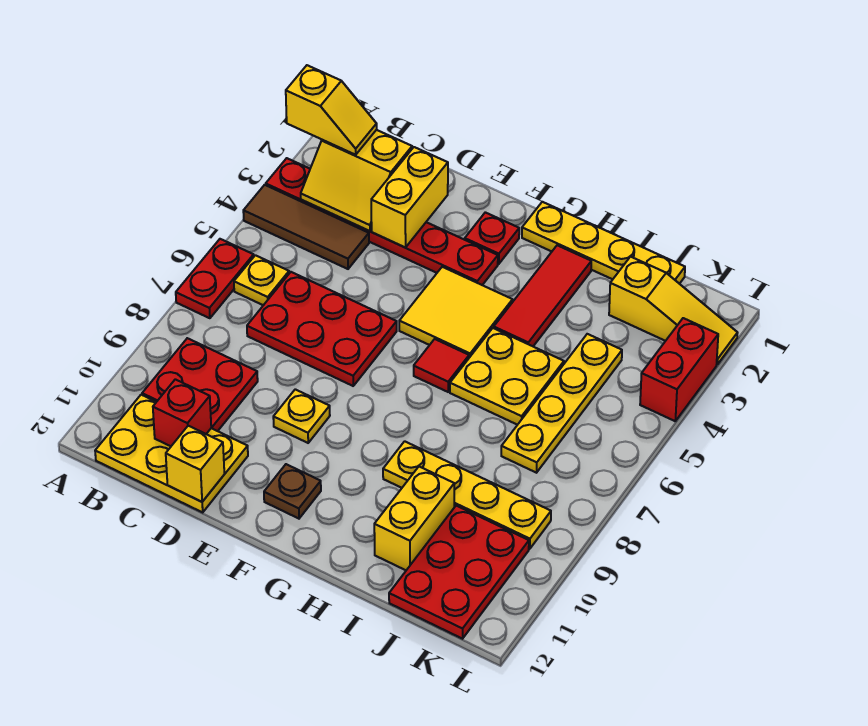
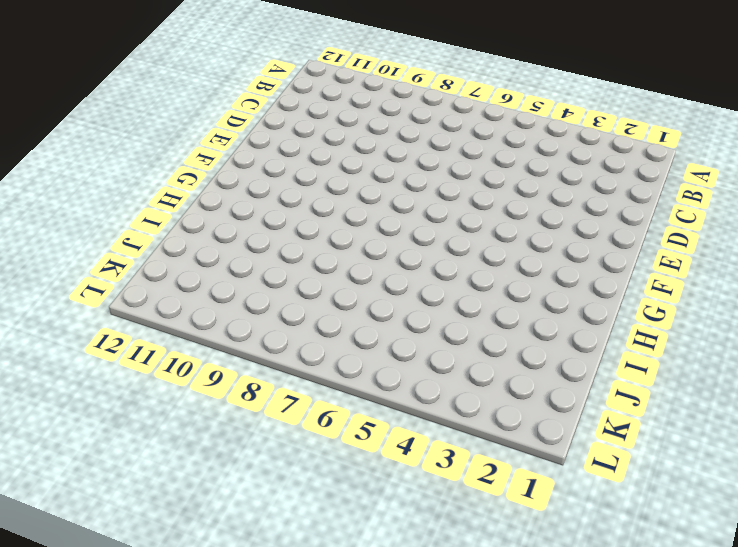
none -> red plate A3:F3 level 1
none -> brown tile A4:C4 level 1
none -> red plate A6:A7 level 1

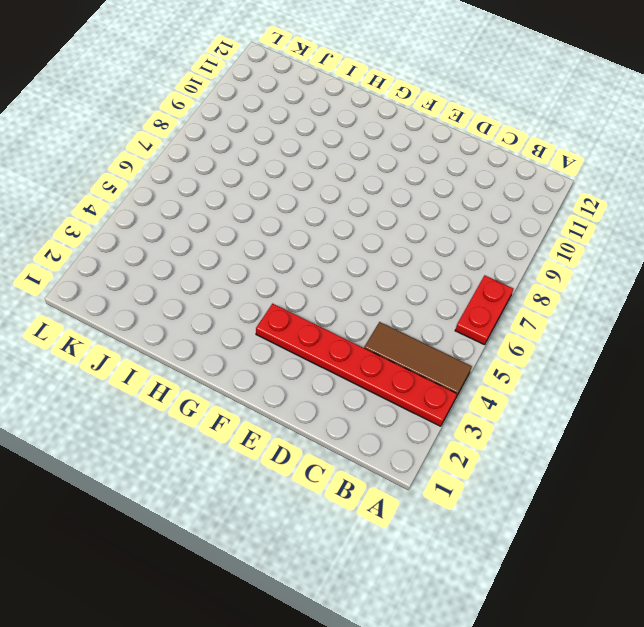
none -> yellow plate B6 level 1
none -> red plate B9:C10 level 1
none -> yellow plate B11:D12 level 1

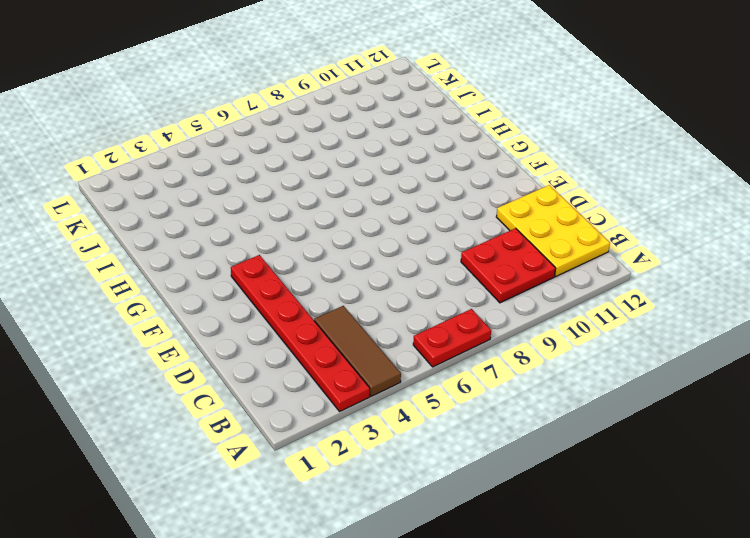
none -> yellow plate B6 level 1
none -> red plate C6:E7 level 1
none -> yellow plate E9 level 1

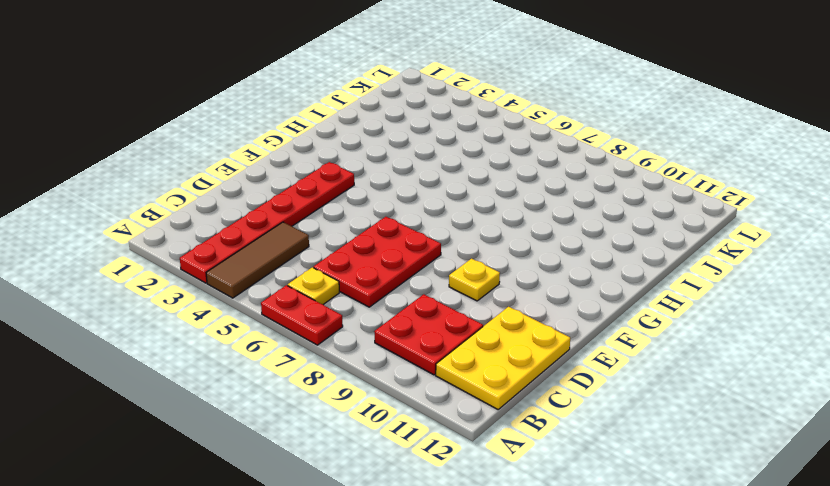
none -> red plate F2 level 1
none -> yellow tile F4:G5 level 1
none -> brown plate F11 level 1

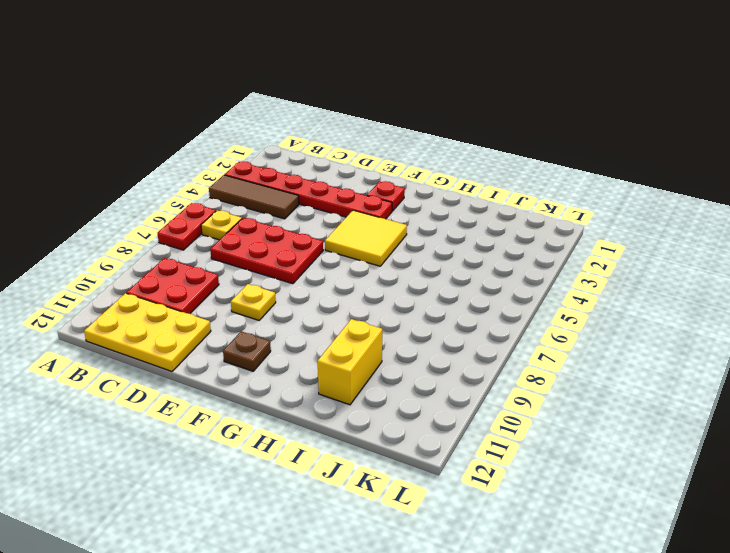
none -> yellow plate G1:J1 level 1
none -> red tile G6 level 1
none -> red tile H2:H4 level 1

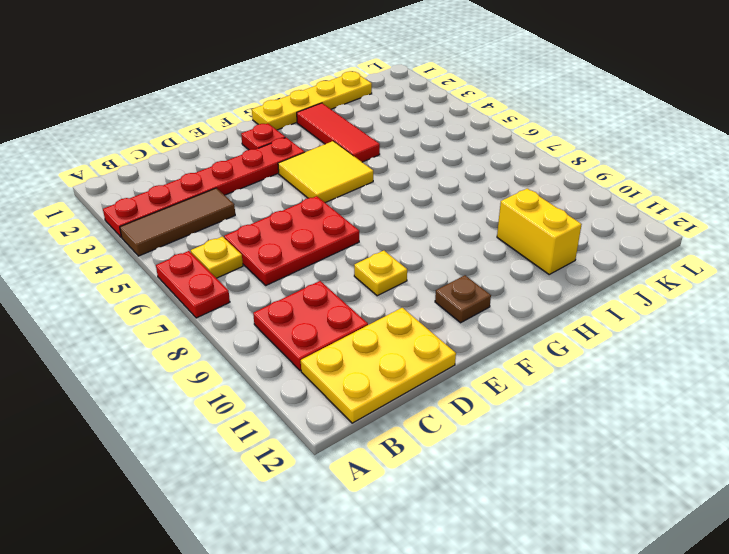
none -> red tile G6 level 1
none -> yellow plate H5:I6 level 1
none -> yellow plate H9:K9 level 1

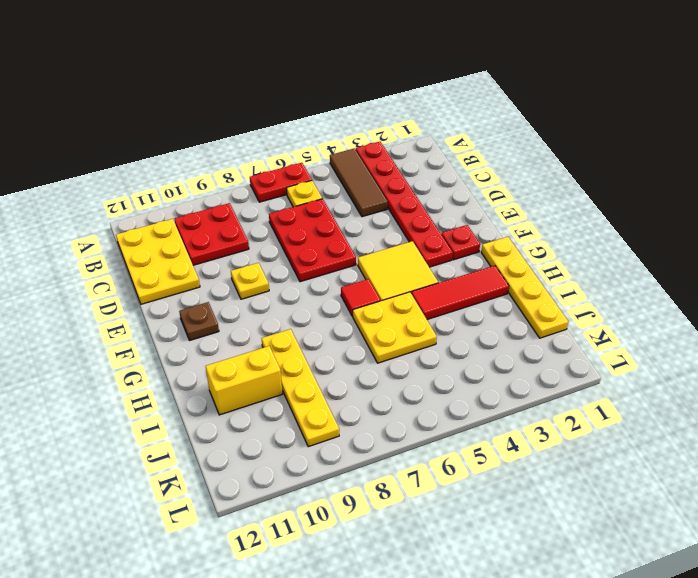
none -> yellow slope J2:L2 level 1 top J
none -> yellow plate J4:J7 level 1
none -> red plate J10:K12 level 1

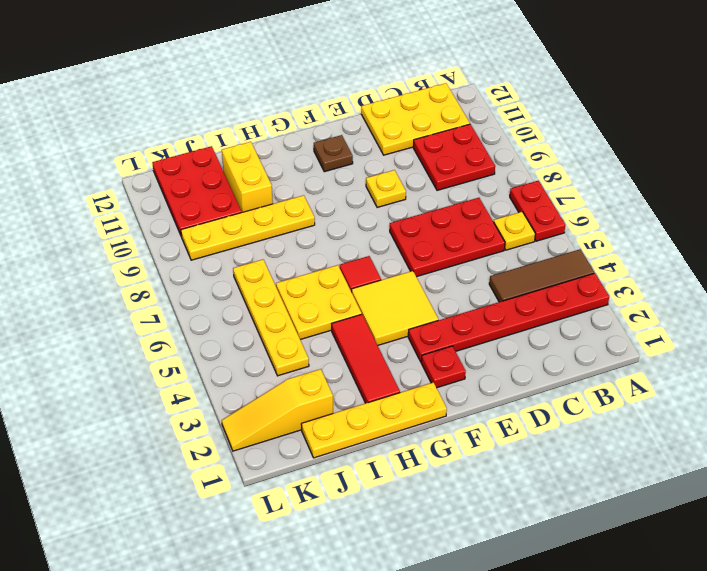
none -> red brick L3:L4 level 1
none -> yellow slope B2:C3 level 2 top 2
none -> red brick C11 level 2

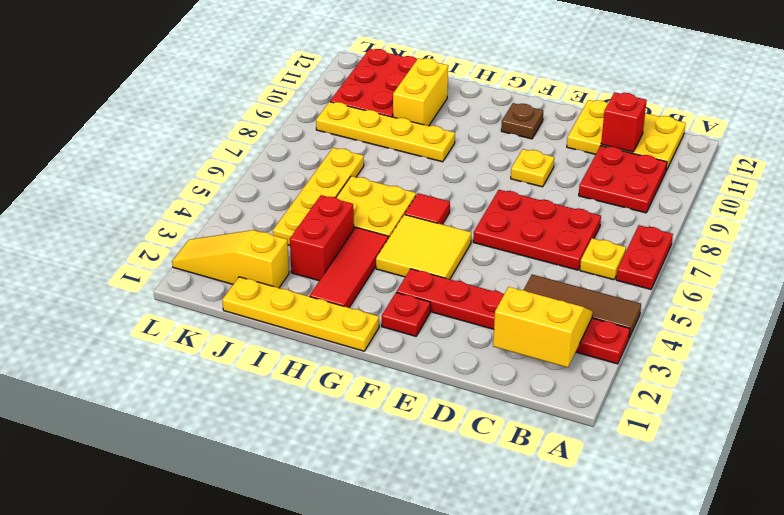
red brick I3:I4 level 1 -> red brick L3:L4 level 1
none -> yellow brick D2:D3 level 2
none -> yellow brick D12 level 2
none -> yellow slope A2:B2 level 3 top A

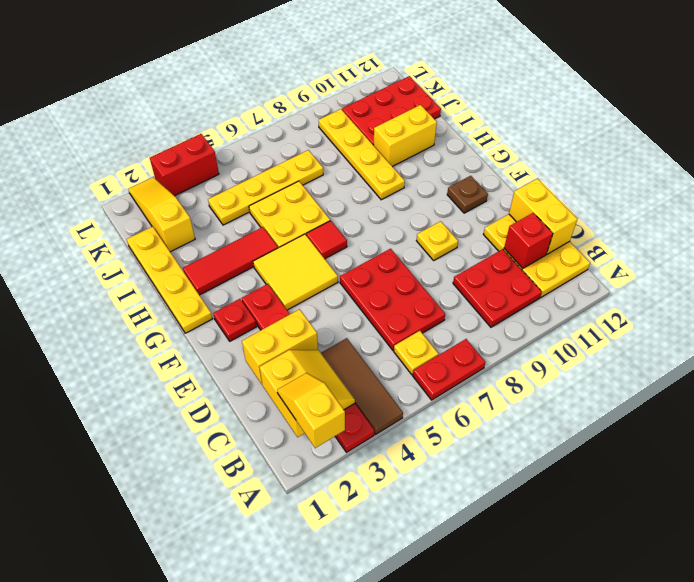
yellow brick C12:D12 level 2 -> yellow brick D12 level 2

